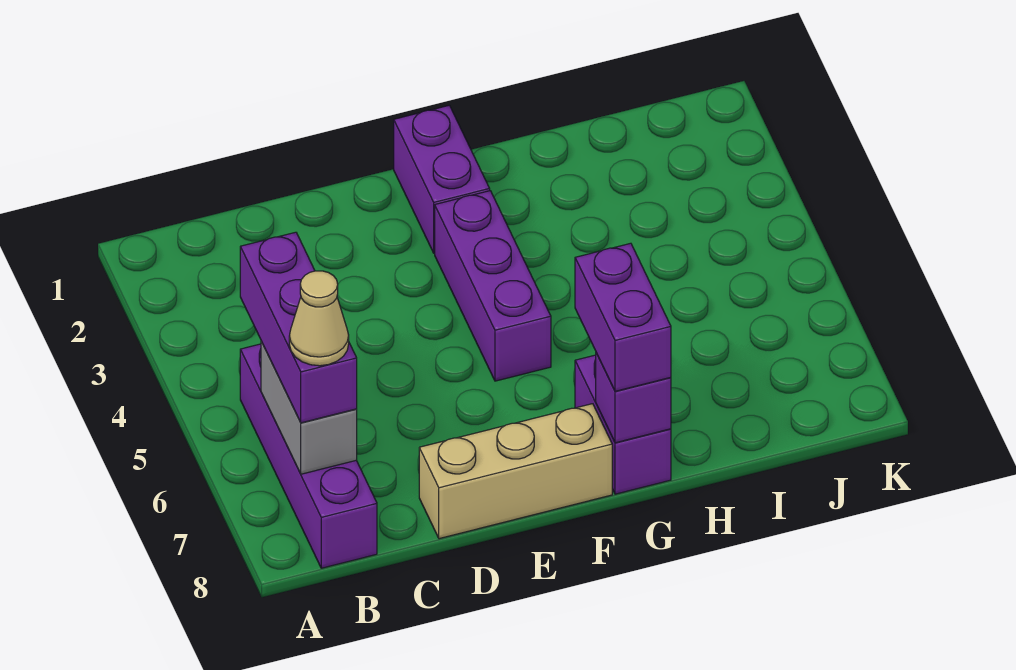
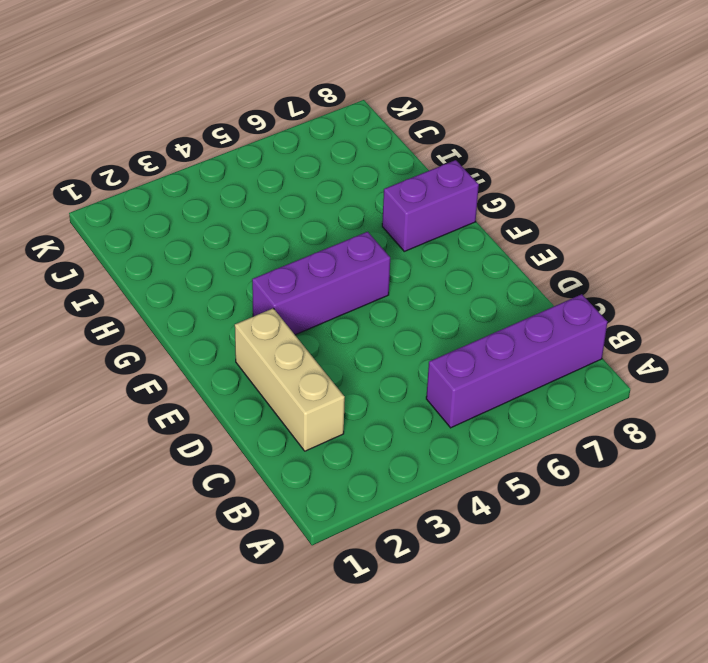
tan brick C2:E2 level 1 -> tan brick D8:F8 level 1
none -> purple brick F1:F2 level 1
none -> grey brick B6:B7 level 2

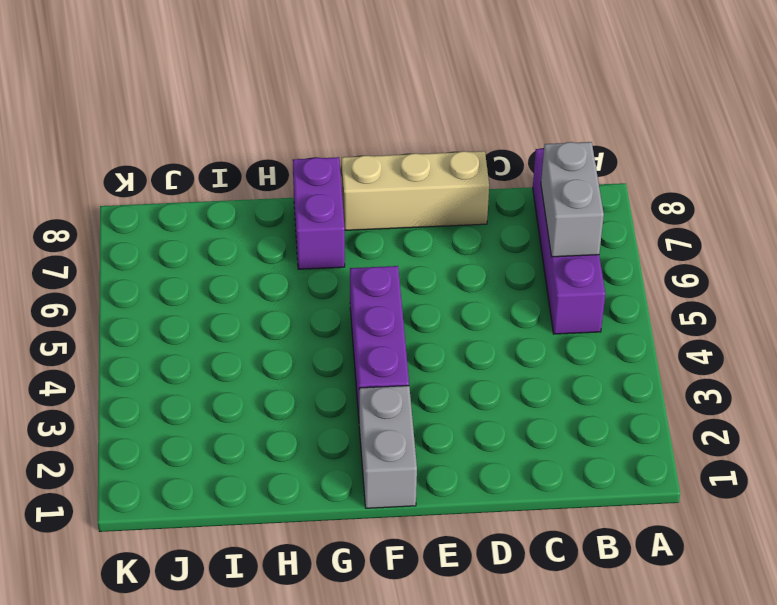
grey brick F1:F2 level 1 -> purple brick F1:F2 level 1
none -> purple brick G8 level 2
none -> purple brick B5:B7 level 3

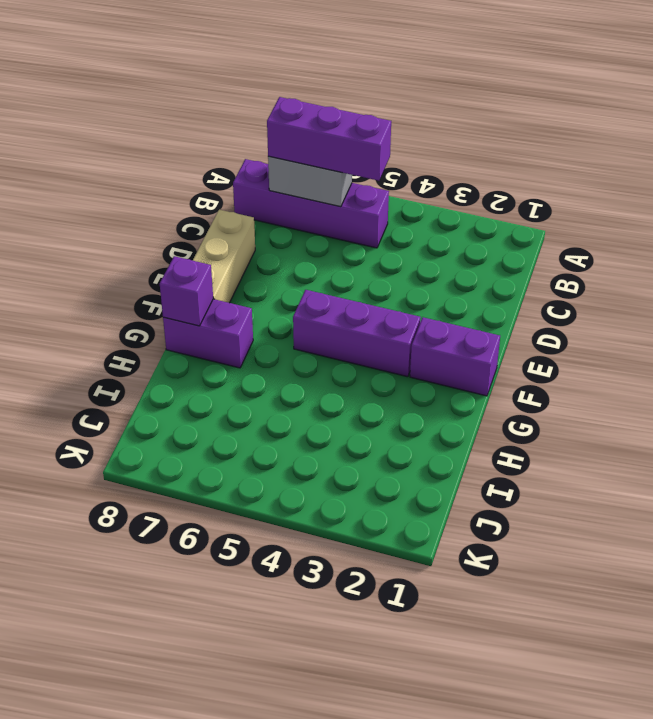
none -> purple brick G7:G8 level 3
none -> tan cone B7 level 4

